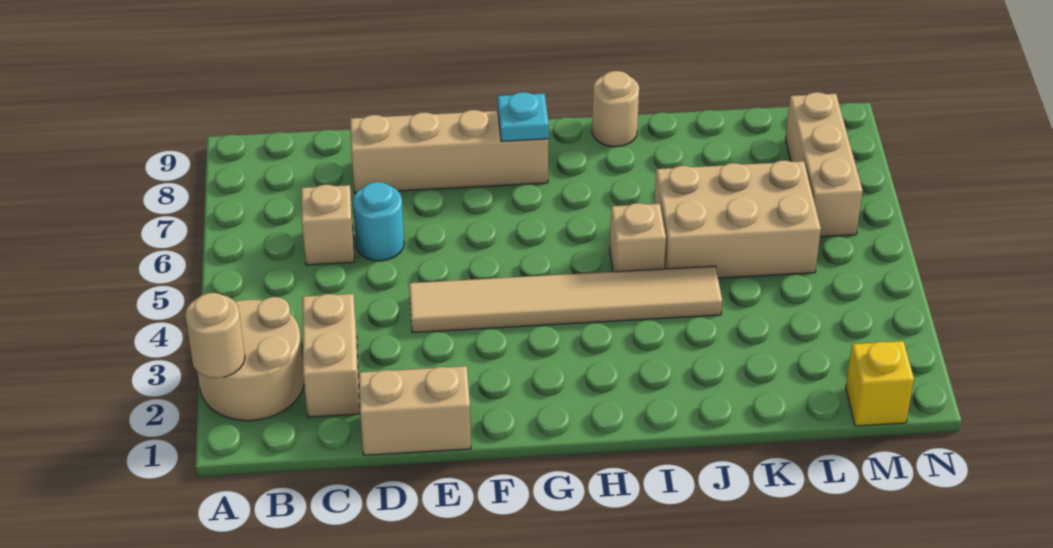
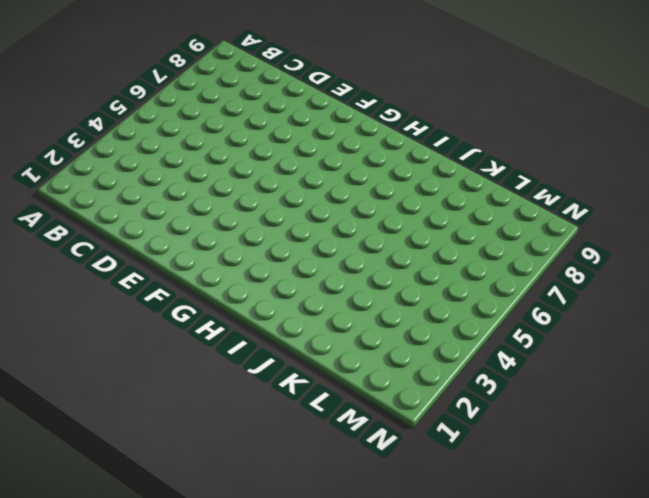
none -> tan round brick A2:B3 level 1
none -> tan brick C2:C3 level 1
none -> tan brick C6 level 1

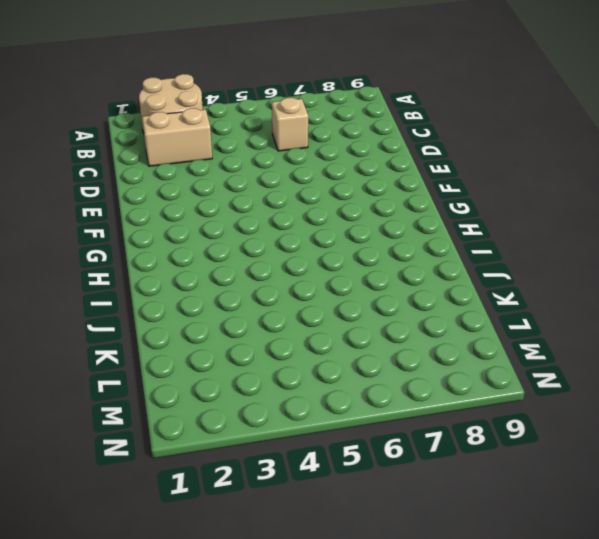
none -> tan brick D1:E1 level 1
none -> cyan round brick D6 level 1
none -> tan brick D8:G8 level 1

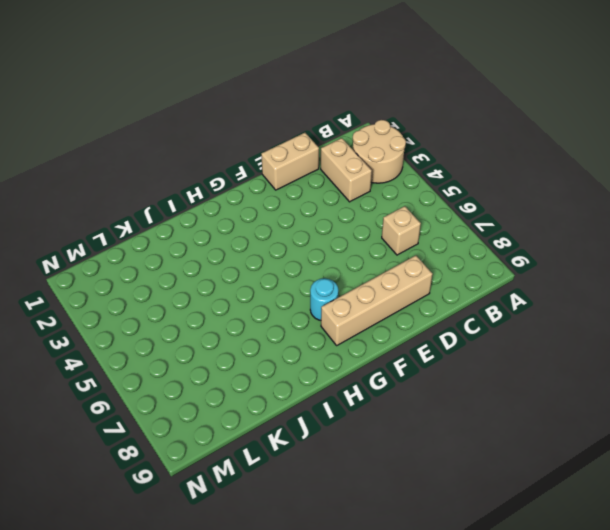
cyan round brick G7 level 1 -> cyan round brick D6 level 1
none -> tan tile E4:J4 level 1
none -> tan brick I5 level 1
none -> tan round brick I9 level 1

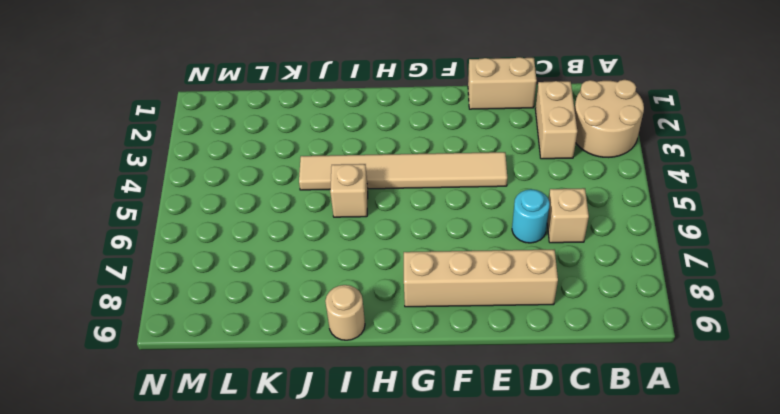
none -> tan brick J5:L6 level 1
none -> yellow brick M1 level 1
none -> tan brick M6:M8 level 1

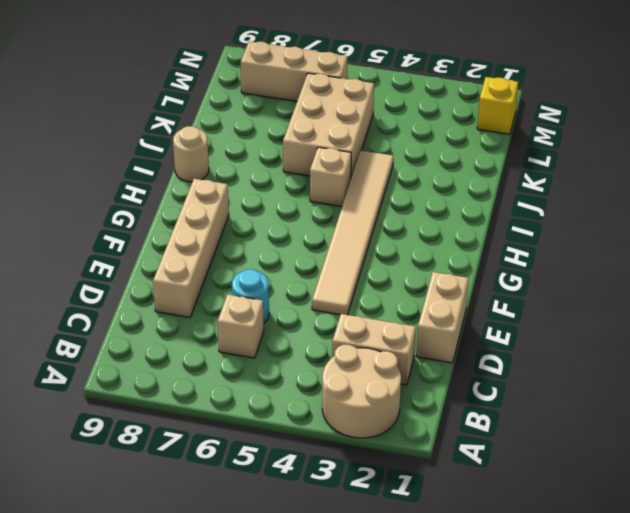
none -> tan round brick A2 level 2
none -> cyan plate G8 level 2

